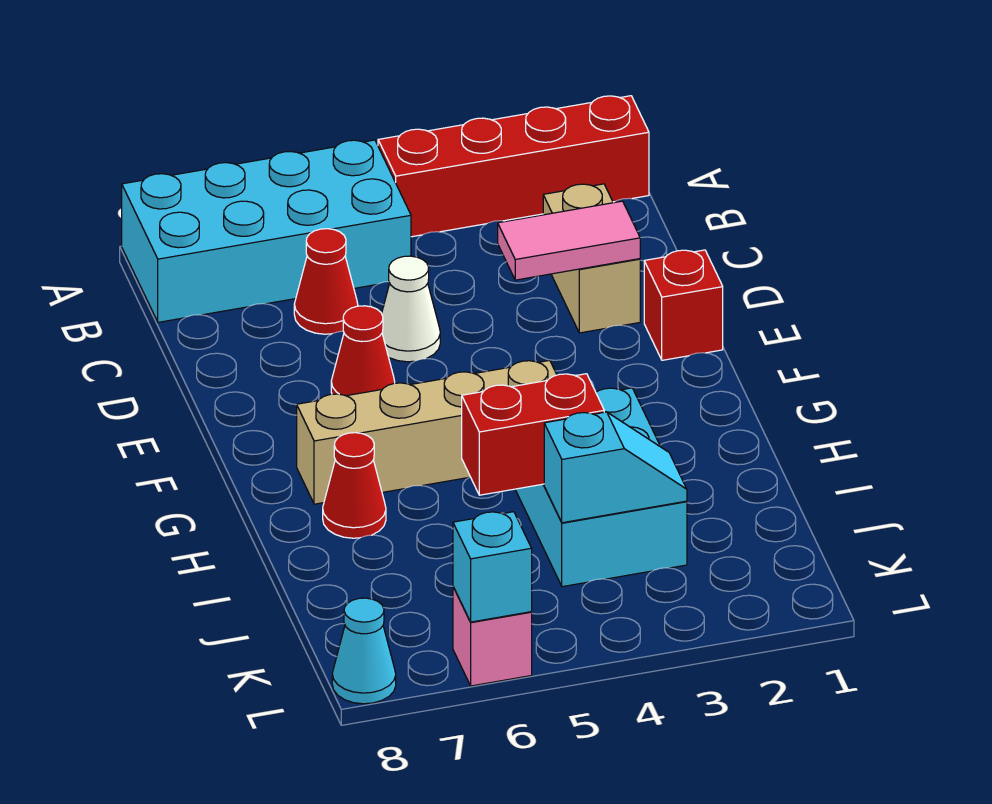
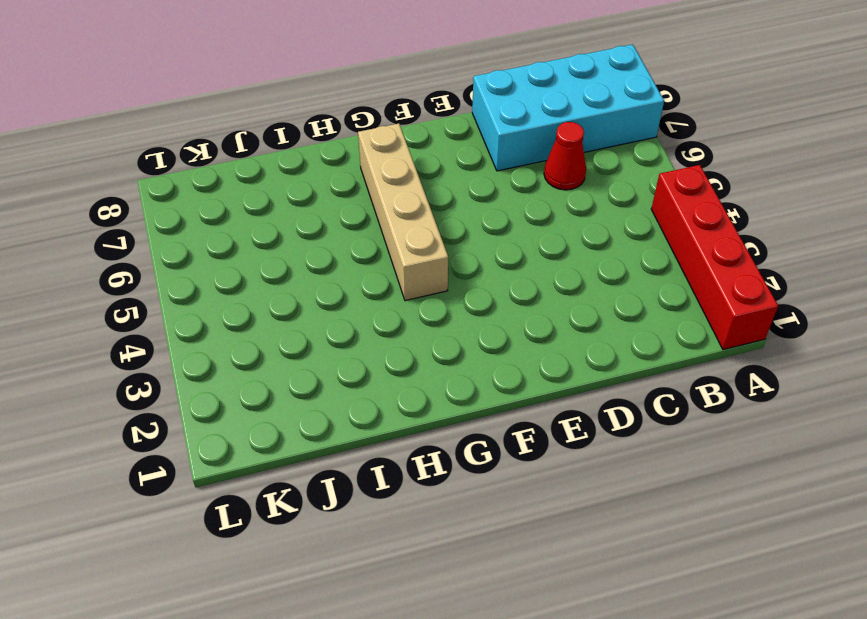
cyan brick A7:D8 level 1 -> cyan brick A5:B8 level 1
none -> tan brick C2:D2 level 1
none -> white cone D5 level 1
none -> red brick E1 level 1

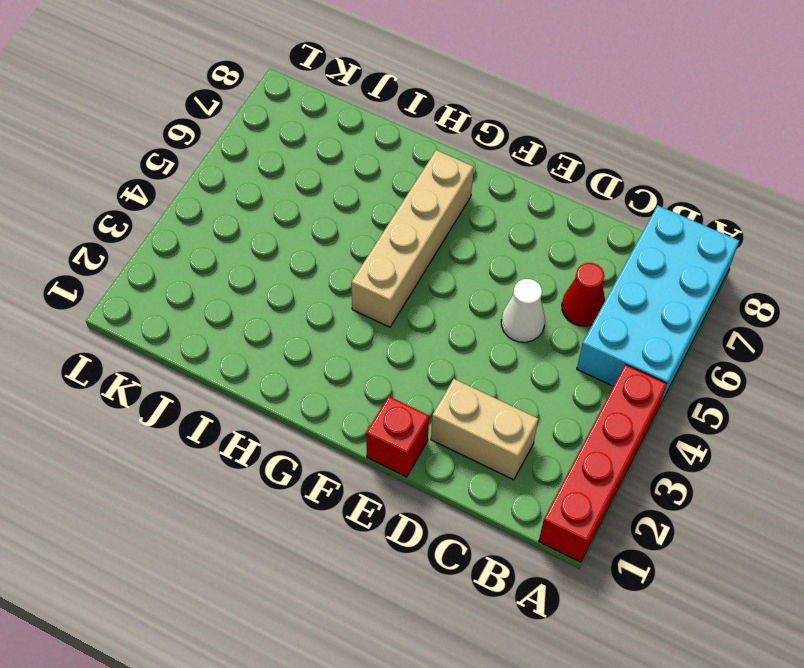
none -> red cone E6 level 1
none -> cyan brick H3:J4 level 1
none -> red cone H7 level 1

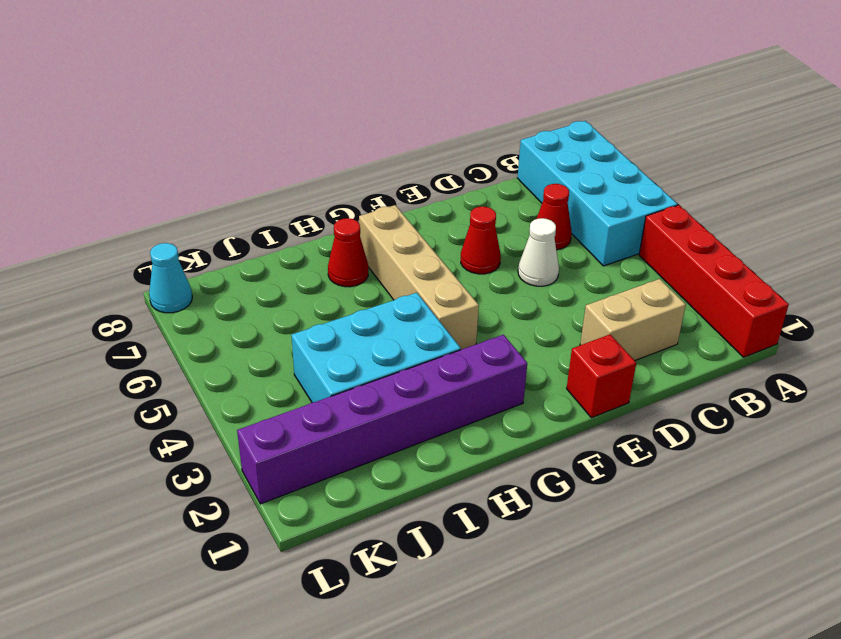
purple brick G2:L2 level 1 -> none
none -> pink brick L6 level 1
none -> pink tile D2:D3 level 2
none -> red brick I4:I5 level 2

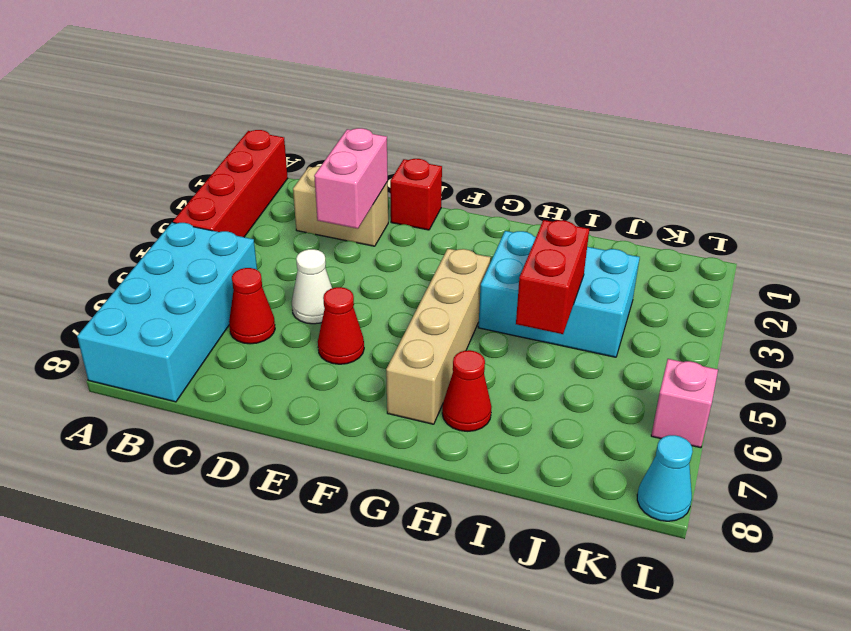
pink brick D2:D3 level 2 -> pink tile D2:D3 level 2
none -> cyan slope J3:J4 level 2 top 4
none -> cyan brick L6 level 2

